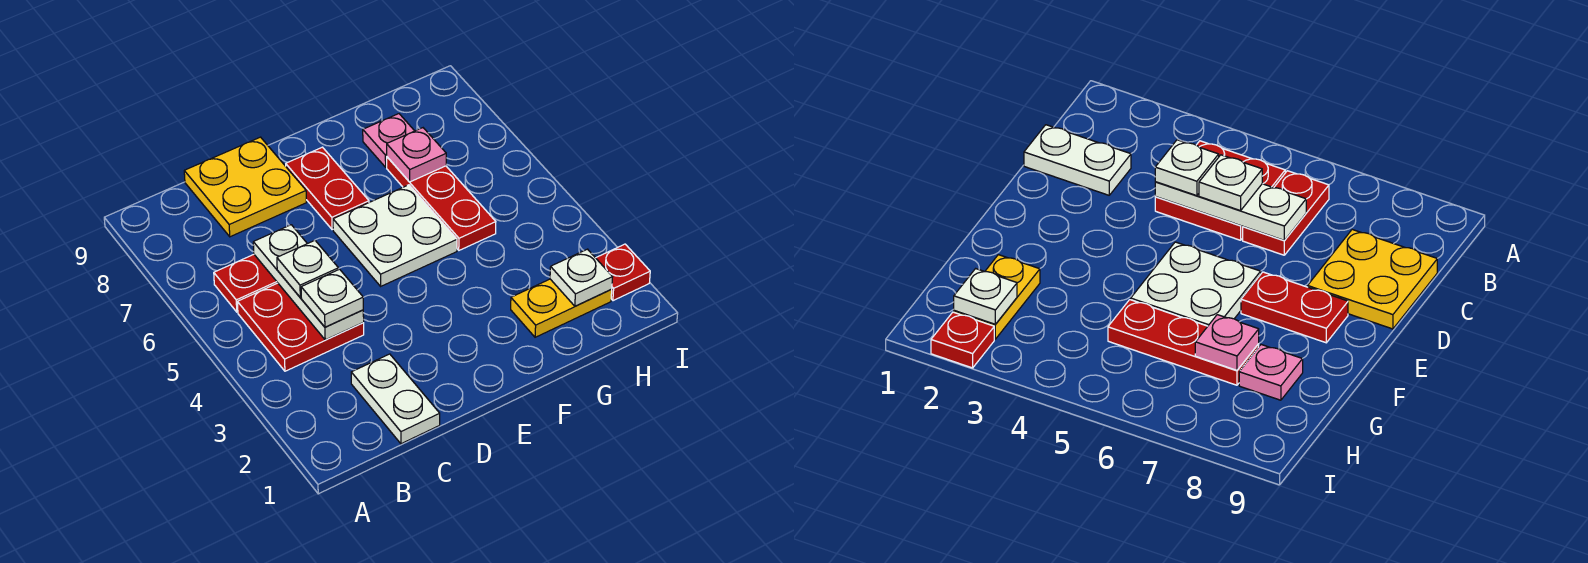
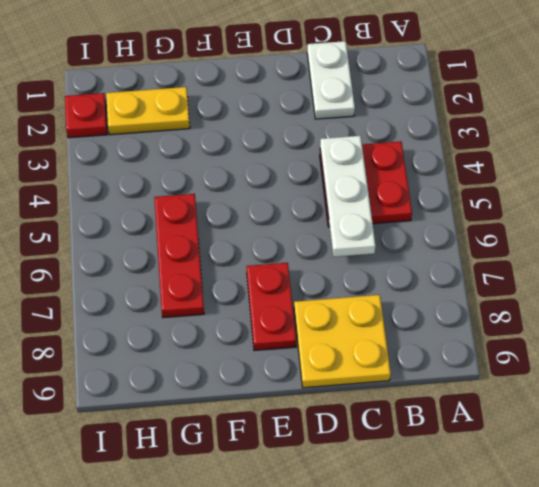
none -> red plate B6:C6 level 1
none -> white plate E5:F6 level 1
none -> pink plate G8 level 1

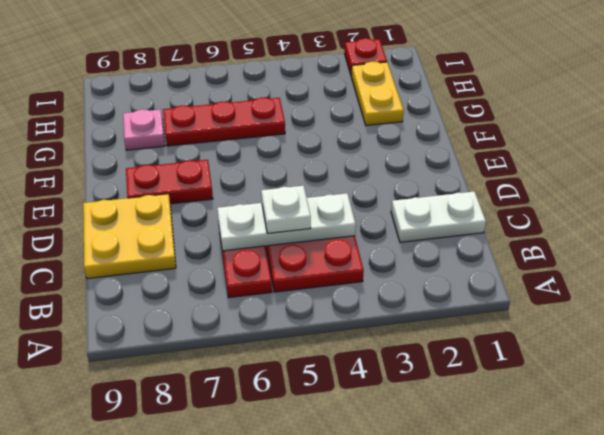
none -> white plate E5:F6 level 1
none -> pink plate G7 level 2
none -> white plate H2 level 2

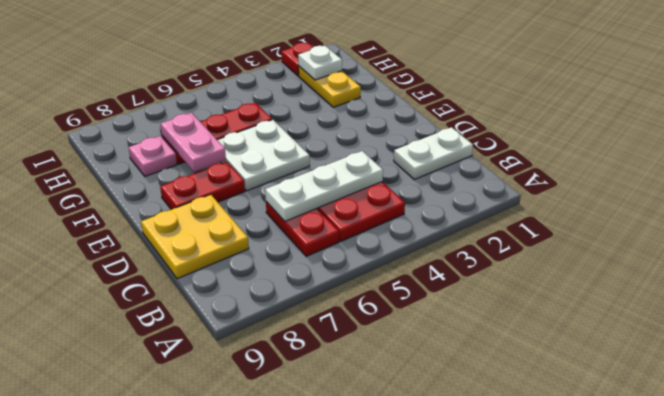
pink plate F7:G7 level 2 -> pink plate G7 level 2
none -> white plate C4 level 3
none -> white plate C5 level 3

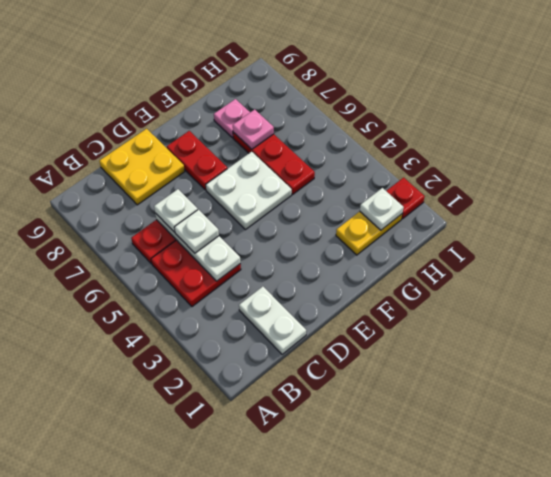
white plate C6 level 3 -> white plate C4 level 3

